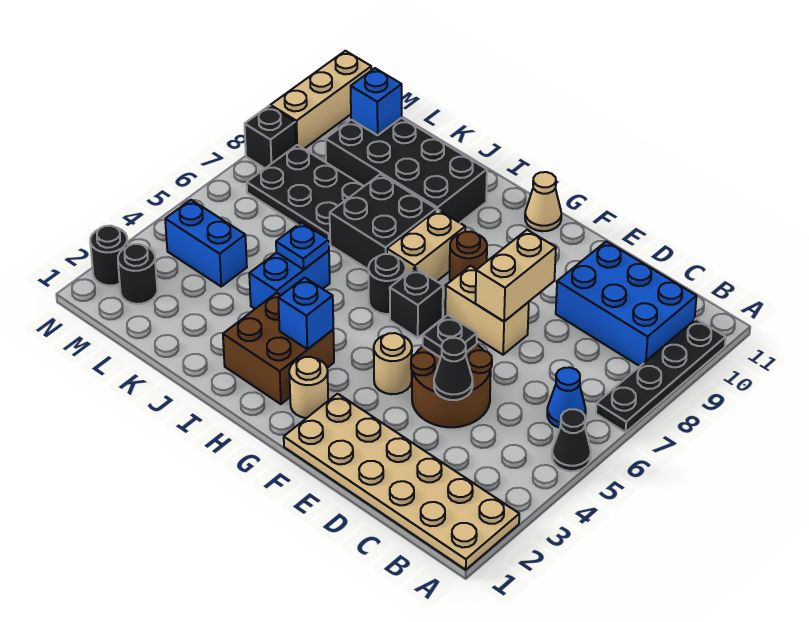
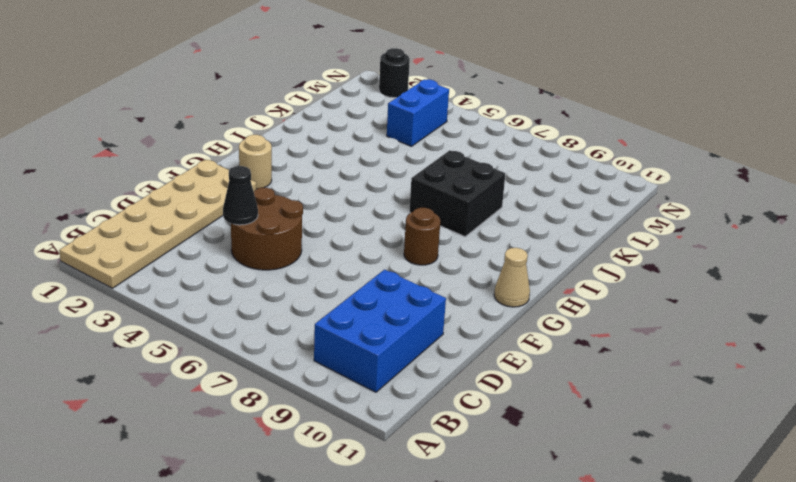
none -> black cone A5 level 1
none -> black plate A7:A10 level 1
none -> blue cone B6 level 1
none -> tan brick E7:F7 level 1

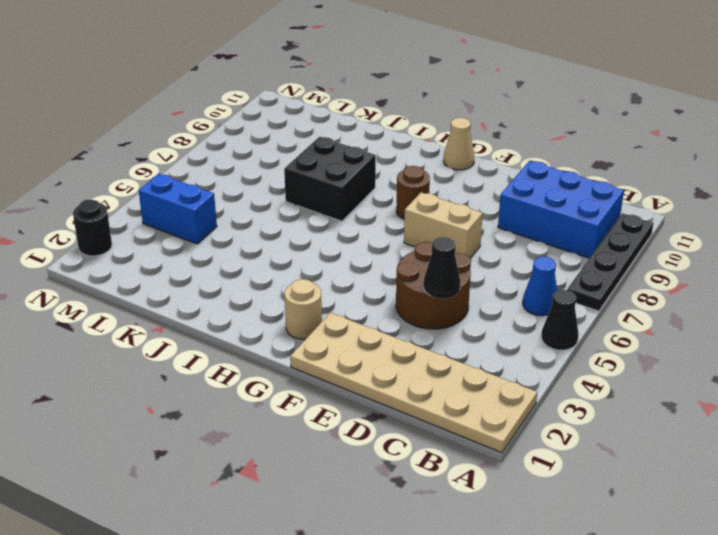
none -> tan round brick F4 level 1
none -> black brick G6 level 1
none -> brown brick H2:I3 level 1
none -> black round brick H6 level 1

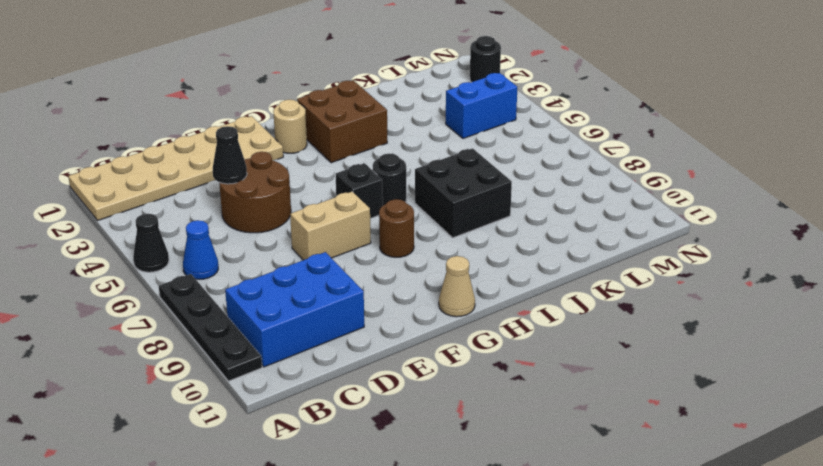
none -> tan round brick F4 level 1
none -> tan brick H7:H8 level 1
none -> black brick I9:L10 level 1
none -> blue brick J4:J5 level 1

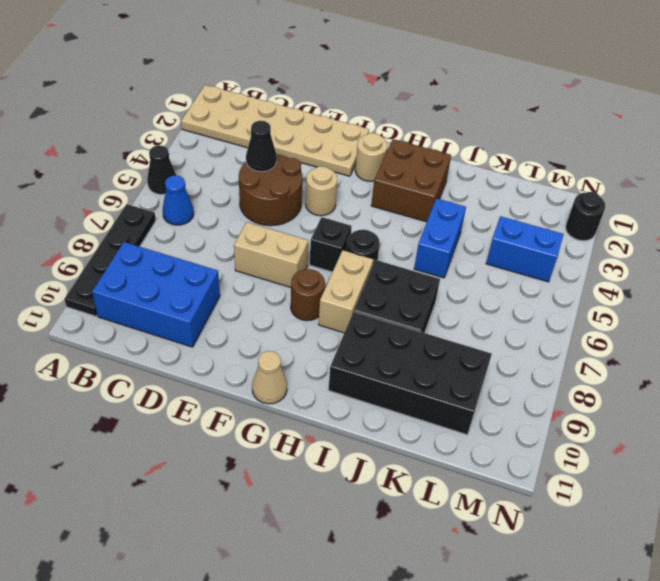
none -> black plate K7:M8 level 1
none -> black round brick M2 level 1
none -> black brick N8 level 1
none -> tan brick N9:N11 level 1

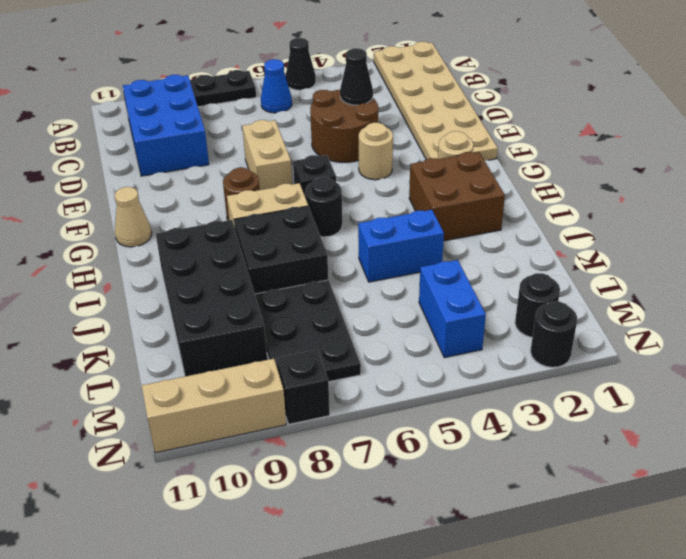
none -> black plate E5 level 2
none -> tan brick E7:E8 level 2
none -> blue brick H3 level 2
none -> blue plate J5 level 2

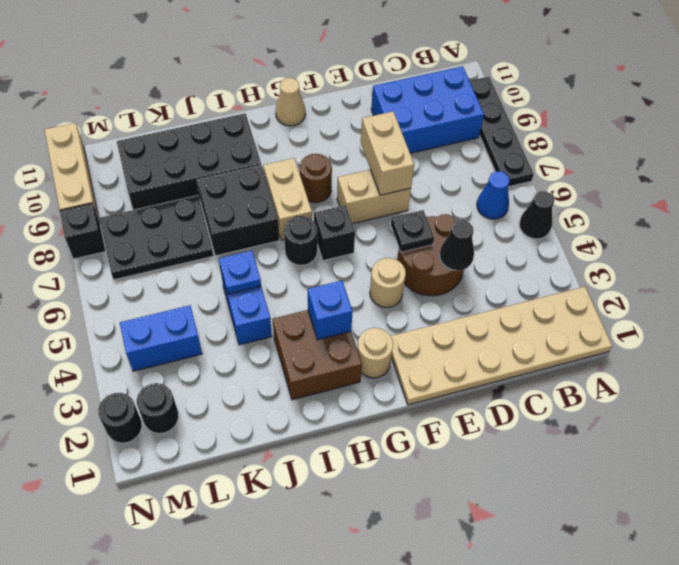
none -> blue brick L10 level 2

